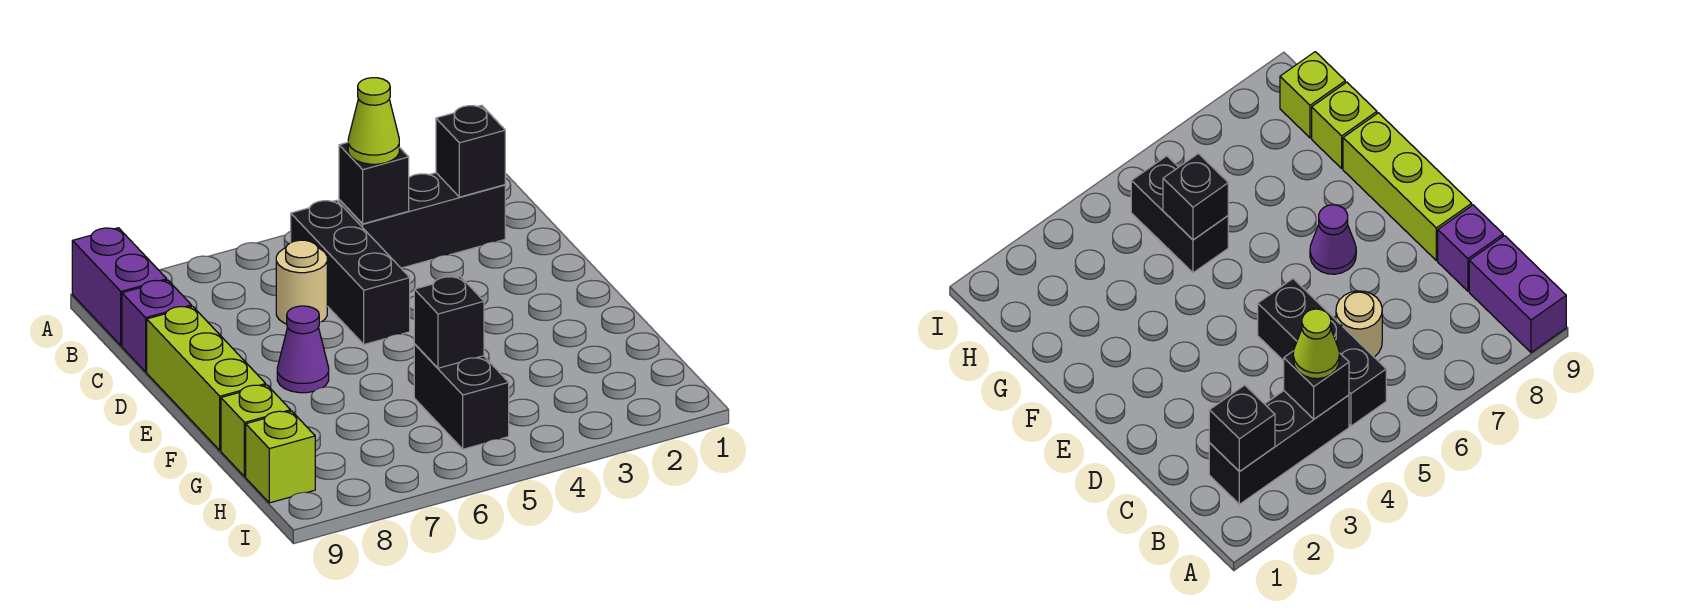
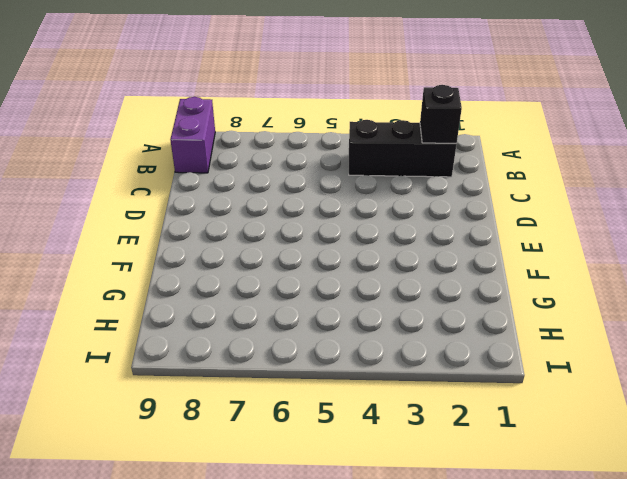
none -> black brick B5:D5 level 1
none -> tan round brick C6 level 1
none -> purple brick C9 level 1

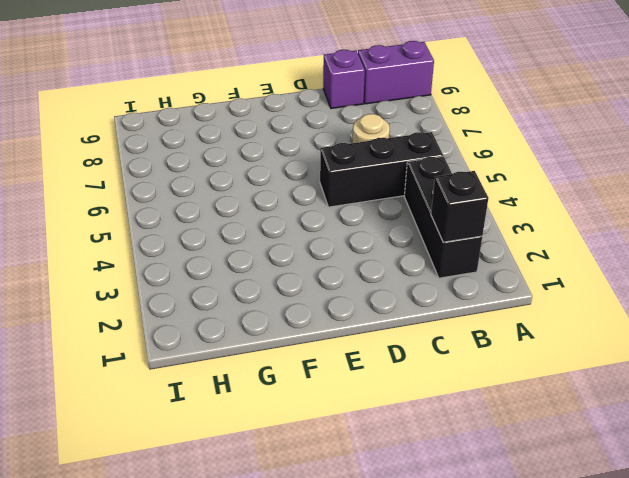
none -> lime brick D9:F9 level 1
none -> purple cone E7 level 1
none -> black brick G5:H5 level 1

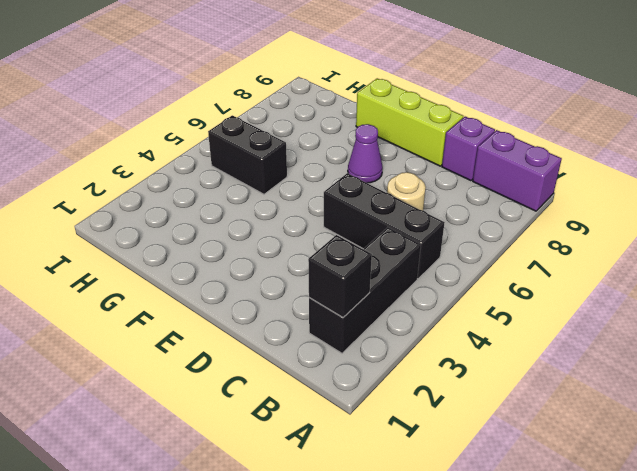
none -> lime brick G9 level 1
none -> lime brick H9 level 1
none -> black brick B4 level 2

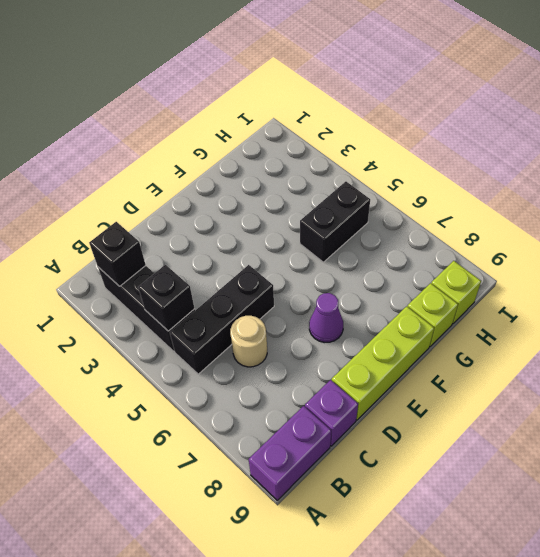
none -> black brick G5 level 2
none -> lime cone B4 level 3

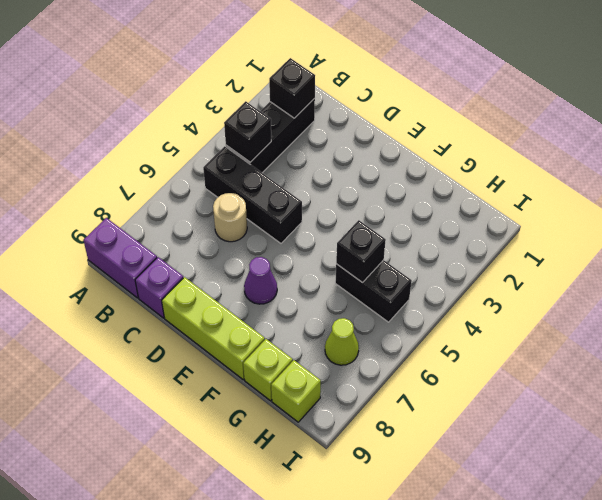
lime cone H7 level 1 -> lime cone B4 level 3

